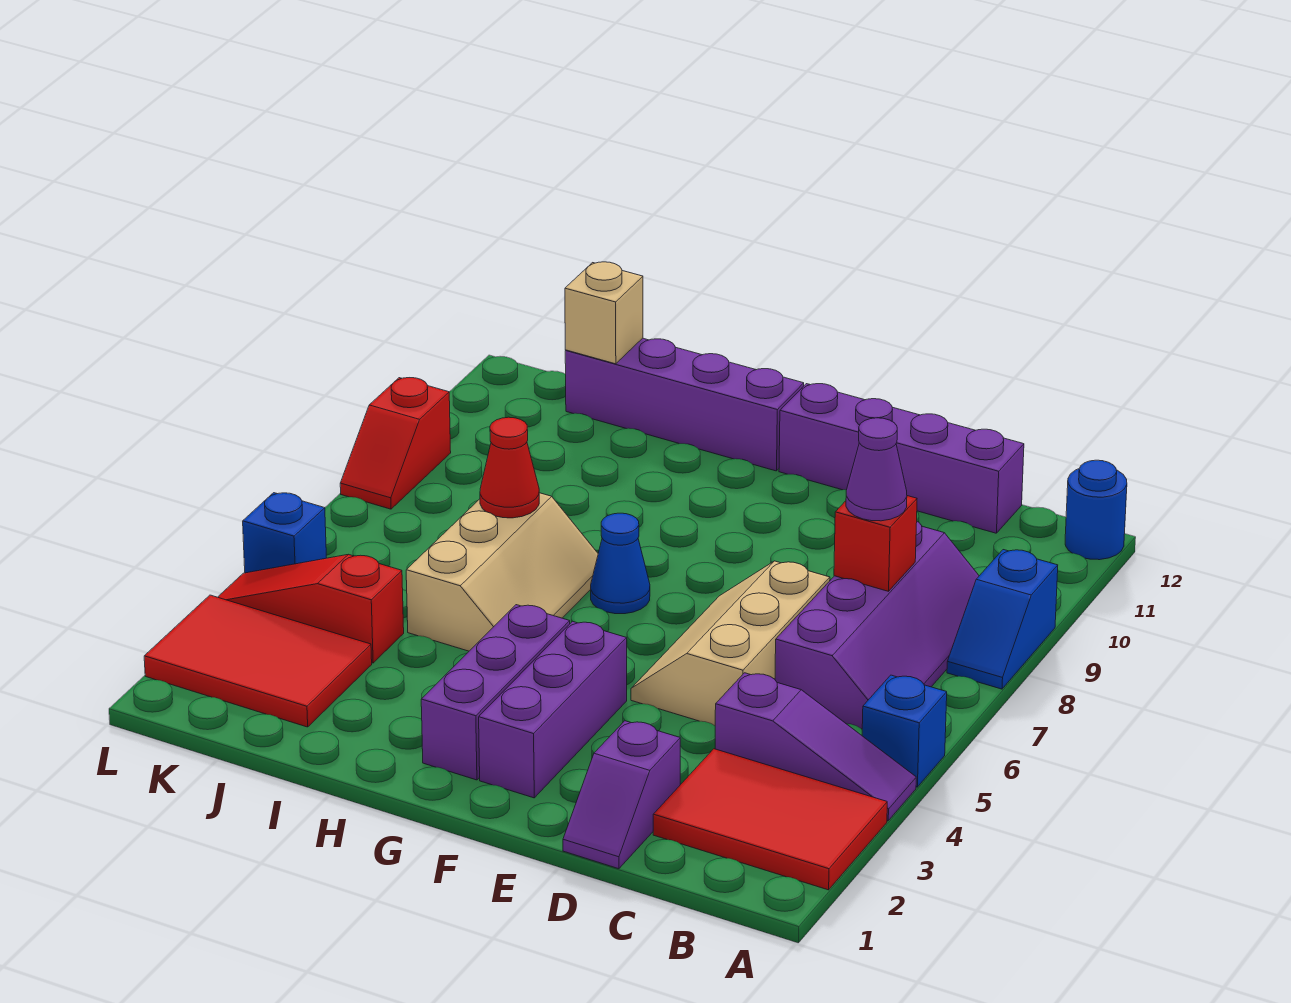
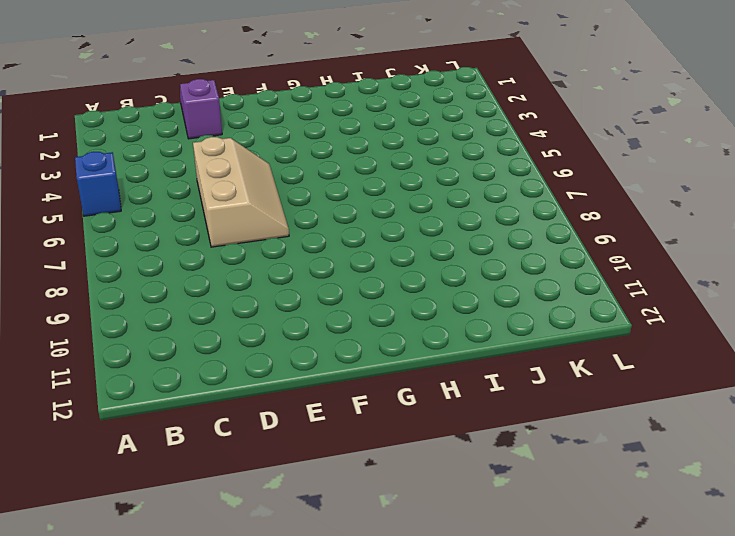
none -> red tile A2:C3 level 1
none -> purple slope A4:C4 level 1 top C
none -> blue slope A8:A9 level 1 top 9

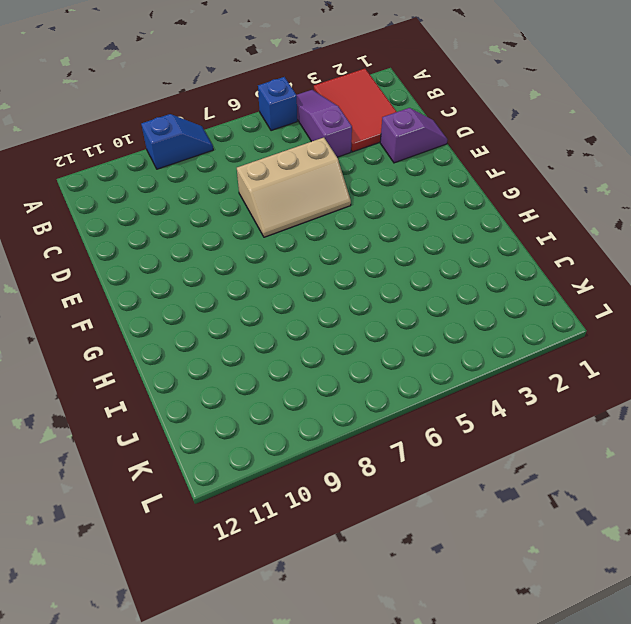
none -> blue round brick A12 level 1
none -> purple slope B6:C9 level 1 top C
none -> purple brick C12:F12 level 1

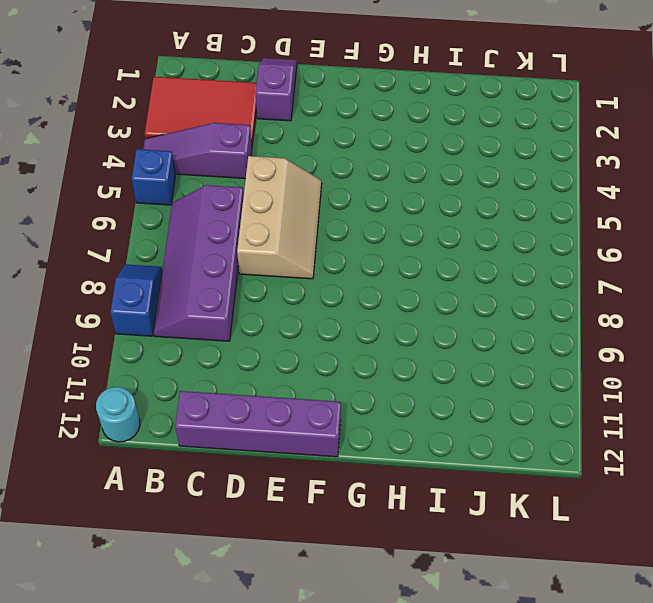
cyan round brick A12 level 1 -> blue round brick A12 level 1
none -> purple brick F2:F4 level 1
none -> purple brick G2:G4 level 1
none -> blue cone G7 level 1

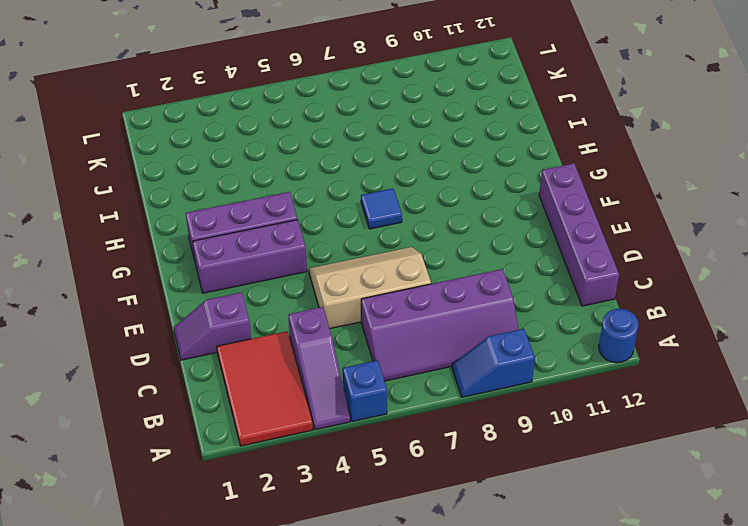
blue tile G7 level 1 -> blue cone G7 level 1
none -> purple brick G12:J12 level 1
none -> tan slope H5:I7 level 1 top I
none -> red tile J2:L3 level 1

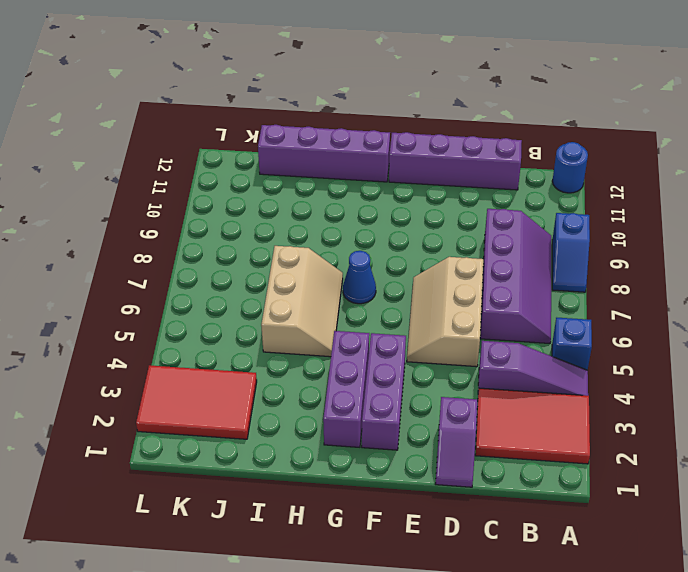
none -> red slope J4:L4 level 1 top J
none -> blue brick L5 level 1
none -> red slope L8:L9 level 1 top 9

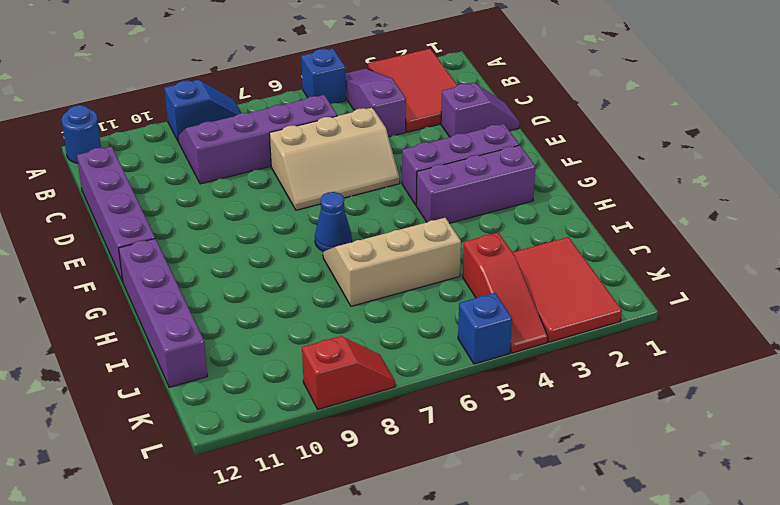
none -> red brick C8 level 2
none -> red cone I7 level 2
none -> tan brick J12 level 2

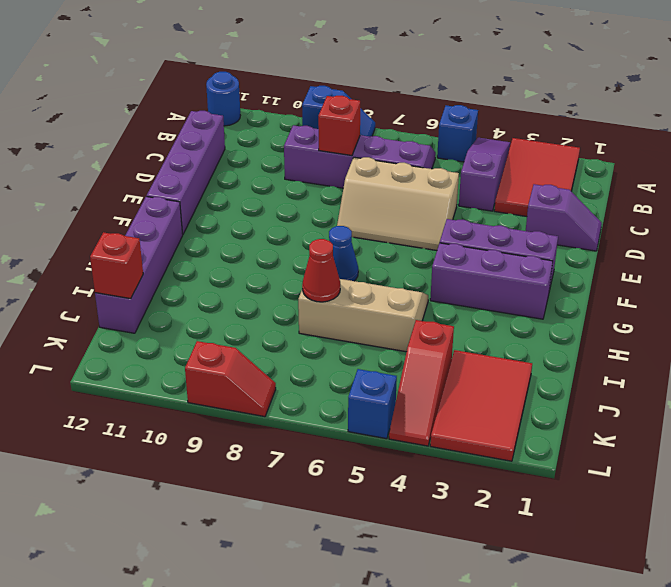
red brick J12 level 2 -> tan brick J12 level 2
none -> purple cone C8 level 3

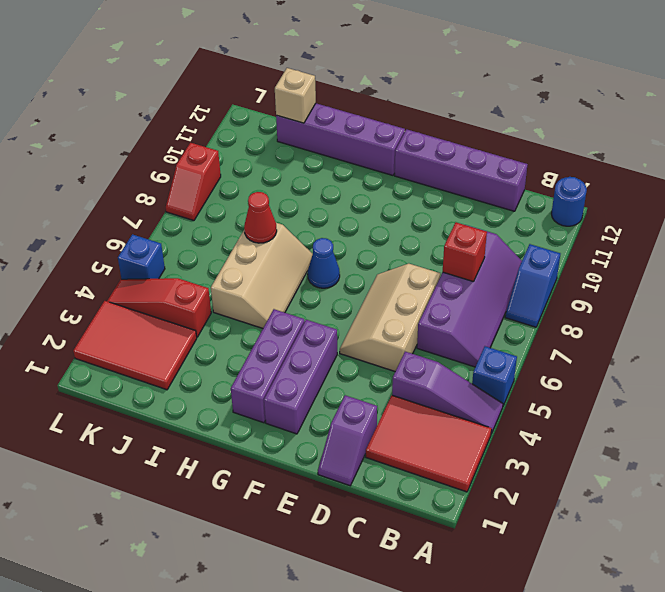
none -> purple cone C8 level 3

